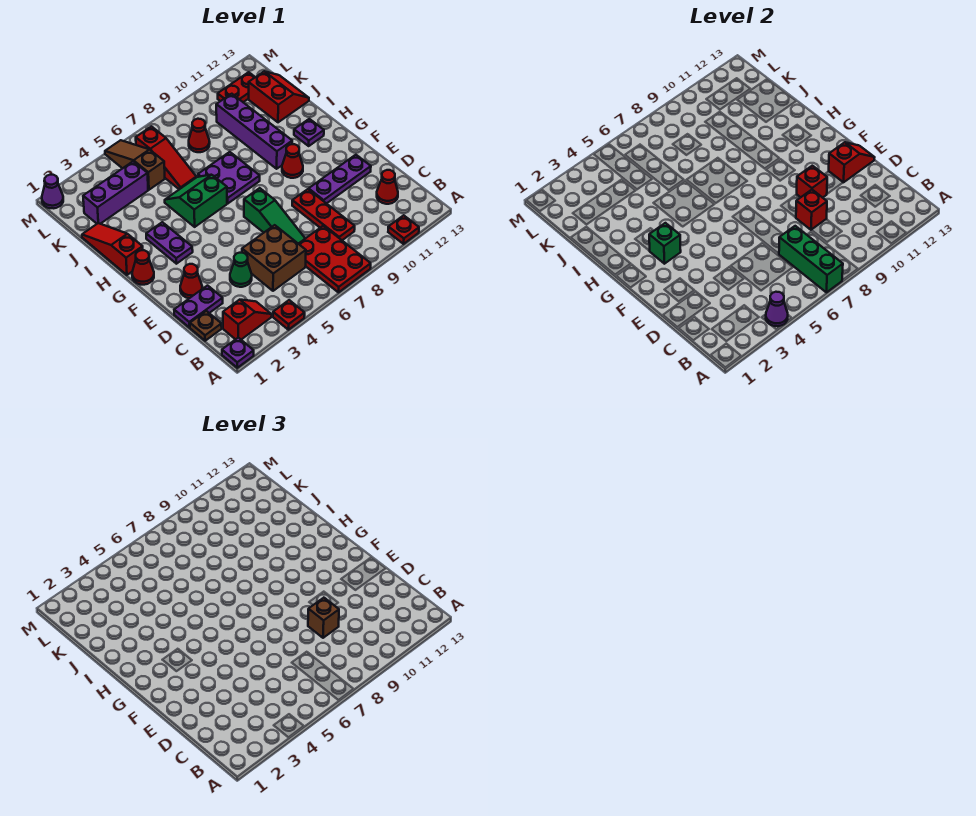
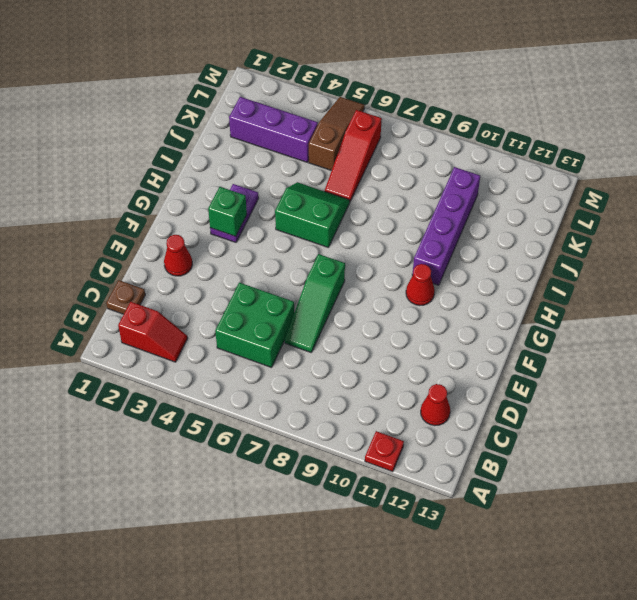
green brick C5:D6 level 1 -> brown brick C5:D6 level 1
none -> purple plate A1 level 1
none -> red plate A4 level 1
none -> red plate A7:C8 level 1
none -> red plate C9:E9 level 1

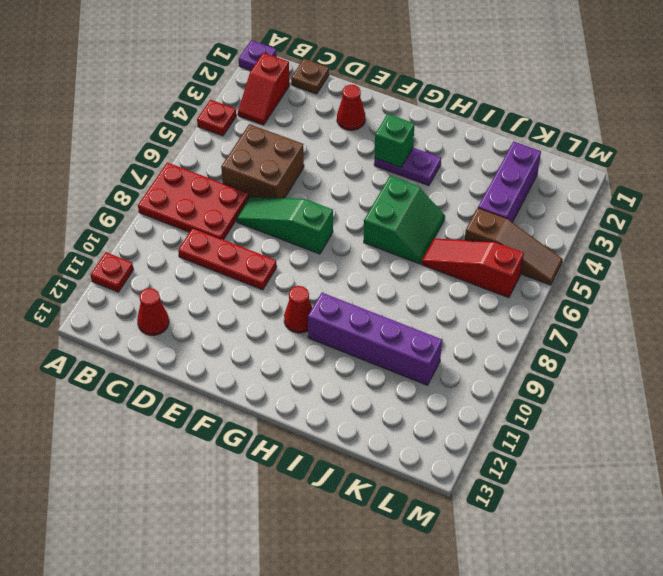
none -> purple plate D1:D2 level 1
none -> green cone D4 level 1
none -> purple plate E10:E12 level 1
none -> red cone G1 level 1

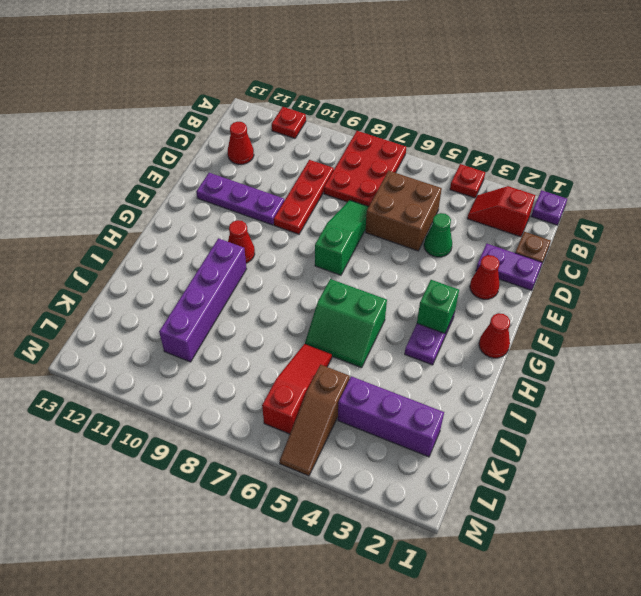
none -> red slope H1:J1 level 1 top H
none -> purple plate H7:I8 level 1
none -> purple plate H12 level 1
none -> red slope J12:K13 level 1 top 12

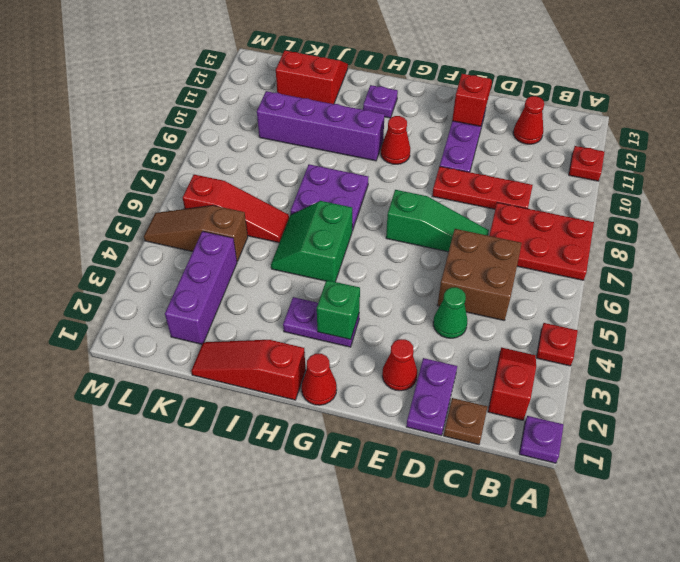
none -> red cone K8 level 1
none -> red plate L11:L12 level 1
none -> purple cone M1 level 1
none -> purple cone A4 level 2

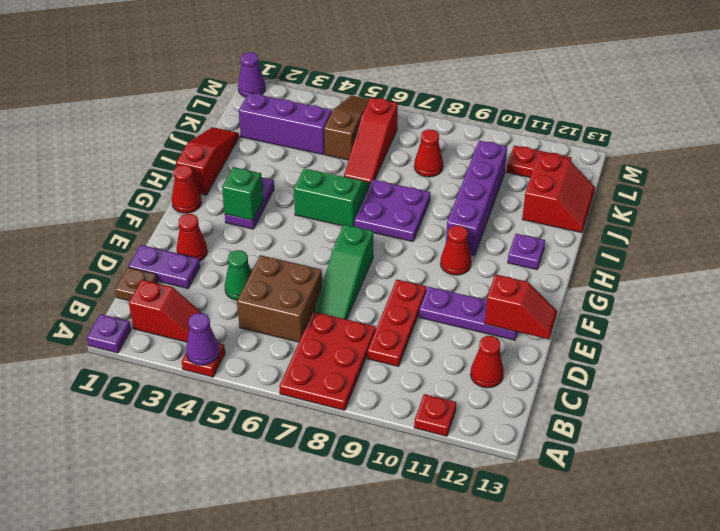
none -> green brick A7:C7 level 2
none -> red brick D9 level 2
none -> red brick E10 level 2
none -> brown brick D9 level 3

